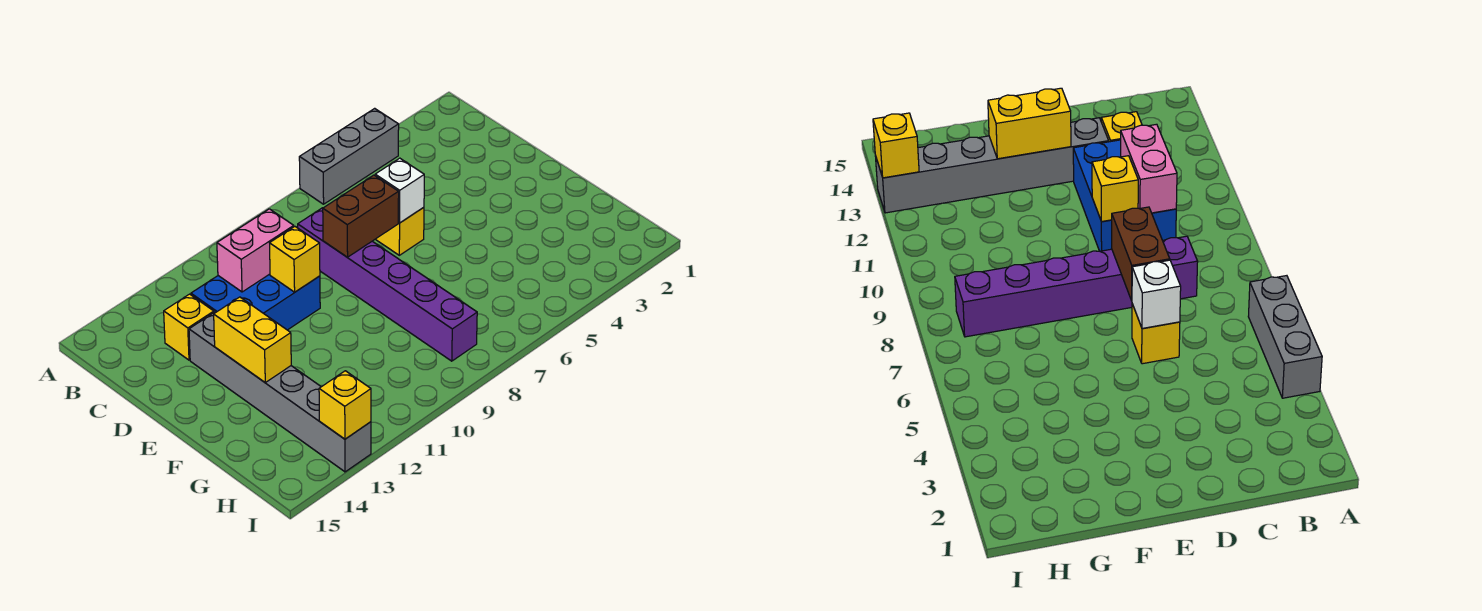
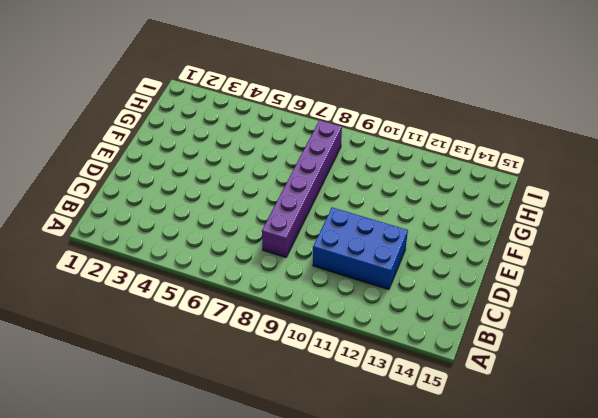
none -> grey brick A4:A6 level 1
none -> yellow brick C13 level 1
none -> yellow brick D6 level 1

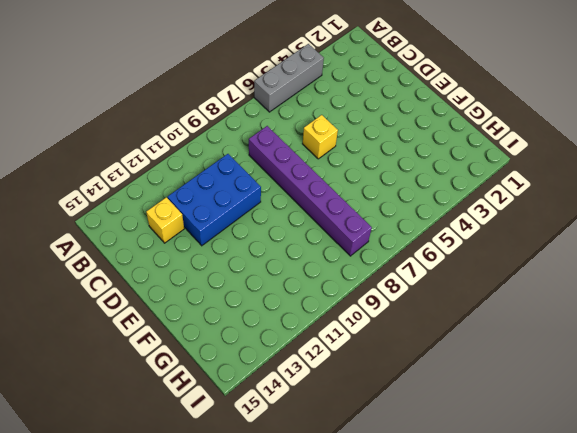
none -> grey brick D13:I13 level 1
none -> pink brick C10:C11 level 2
none -> white brick D6 level 2

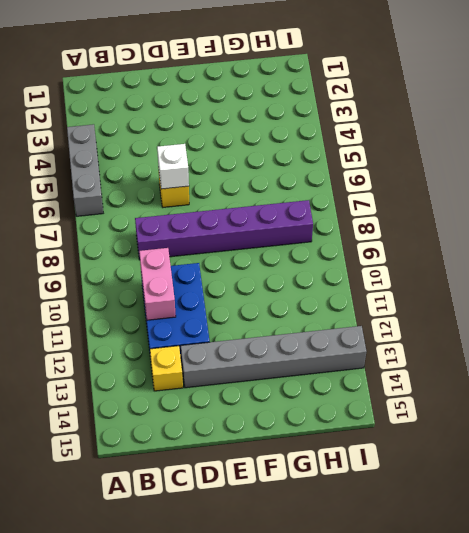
none -> brown brick D7:D8 level 2
none -> yellow brick D10 level 2
none -> yellow brick E13:F13 level 2

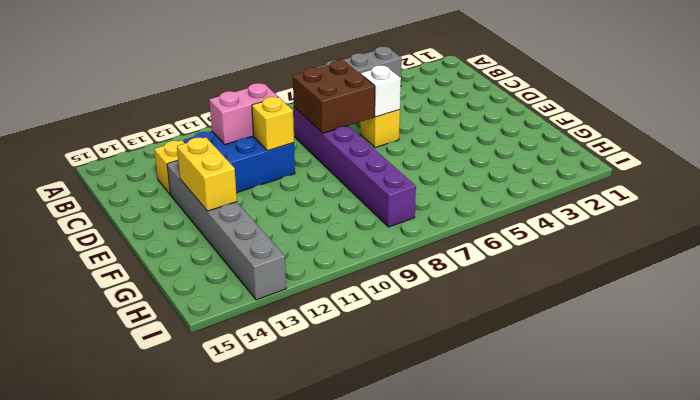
brown brick C7:D8 level 2 -> brown brick D7:D8 level 2
none -> yellow brick I13 level 2

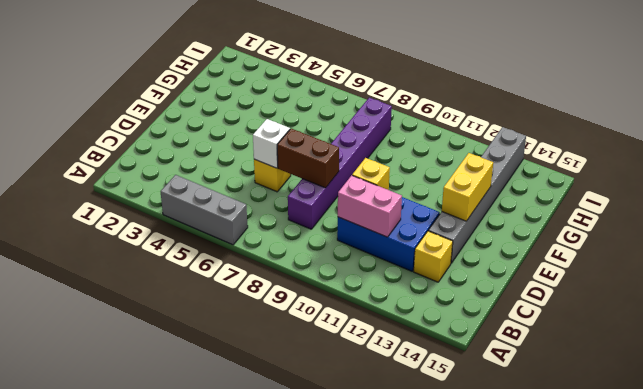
none -> yellow brick I13 level 2

